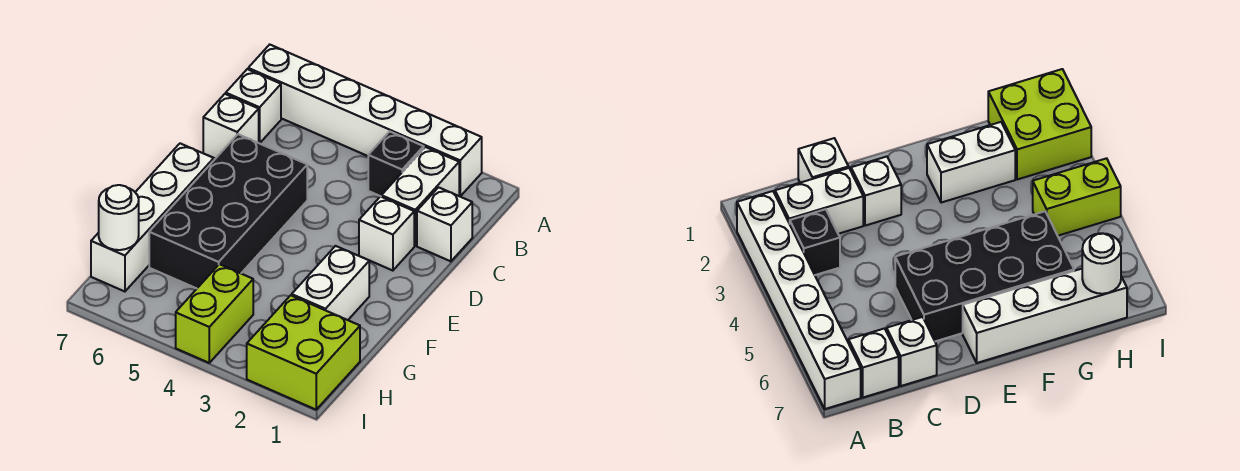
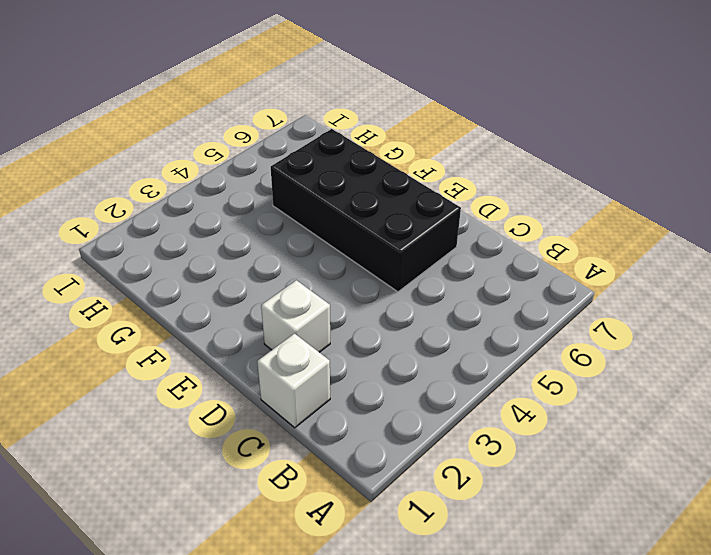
none -> white brick A2:A7 level 1
none -> white brick B2:C2 level 1
none -> black brick B3 level 1

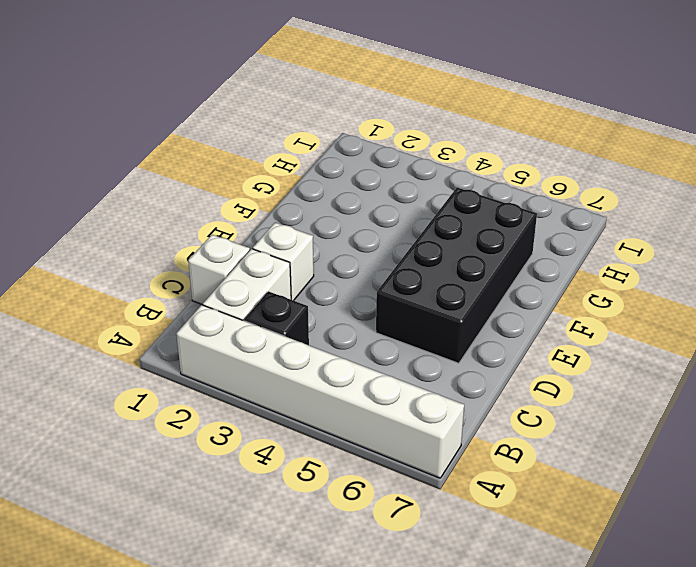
none -> white brick B7 level 1
none -> white brick C7 level 1
none -> white brick E7:H7 level 1

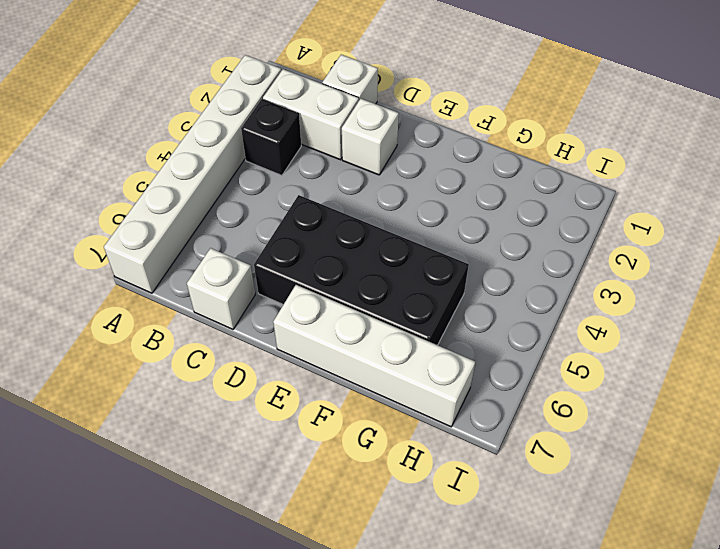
none -> white brick B7 level 1
none -> white brick F2:G2 level 1
none -> lime brick H1:I2 level 1

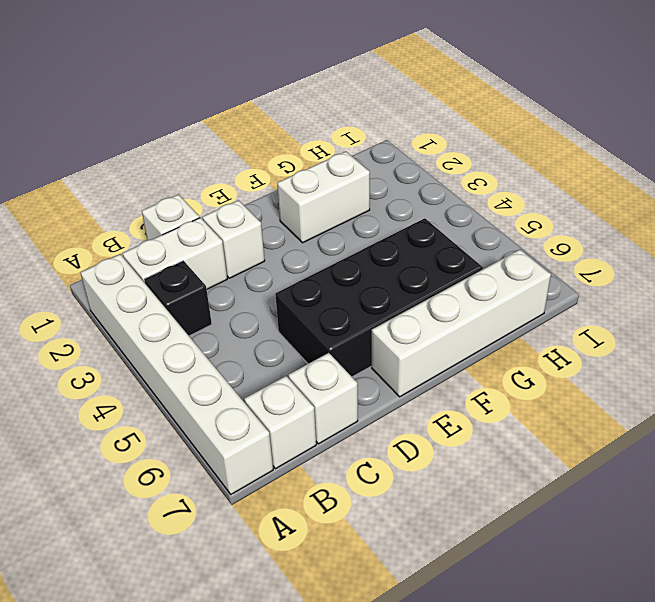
none -> lime brick H1:I2 level 1
none -> lime brick H4:I4 level 1
none -> white round brick H7 level 2

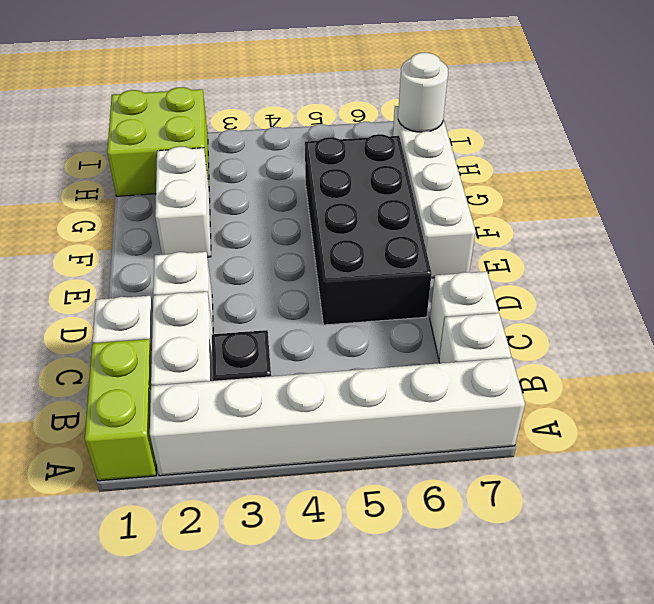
lime brick A1:B1 level 1 -> lime brick H4:I4 level 1

